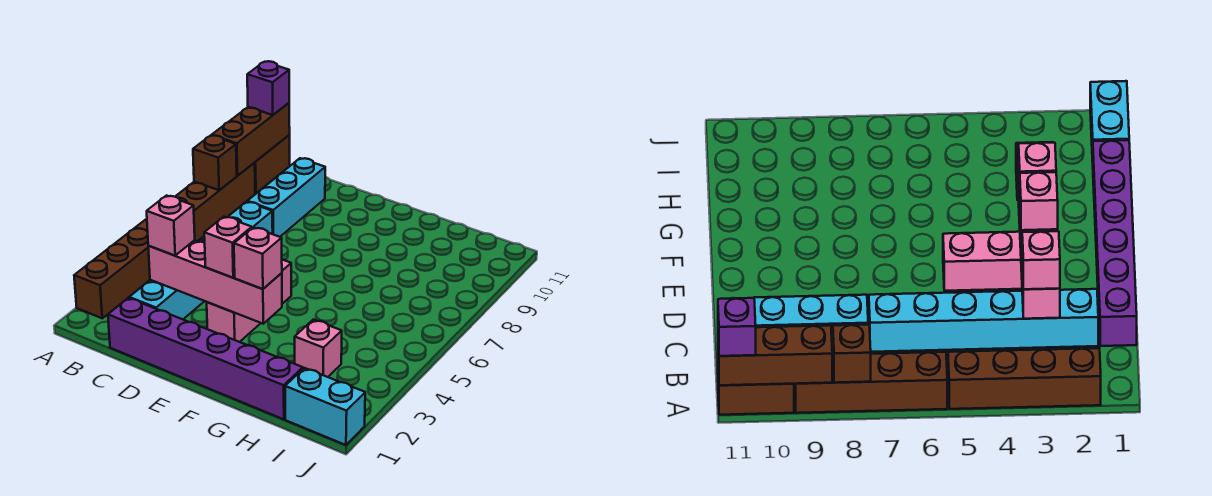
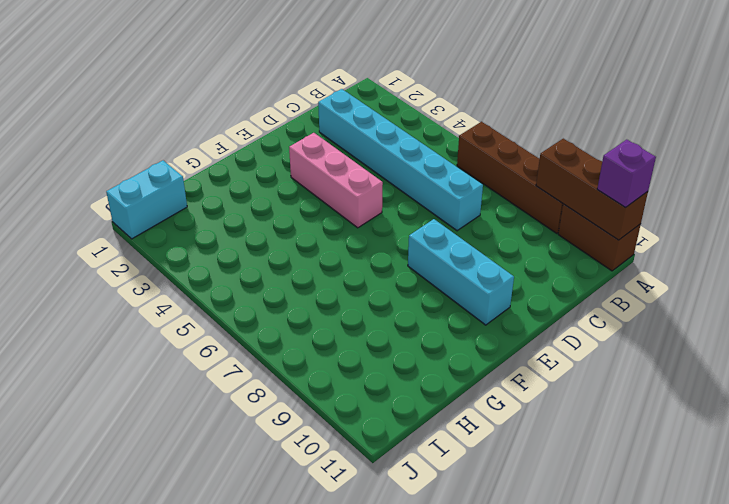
cyan brick E8:E10 level 1 -> cyan brick C8:C10 level 1
none -> brown brick A2:A5 level 1
none -> purple brick C1:H1 level 1
none -> pink brick H3 level 1

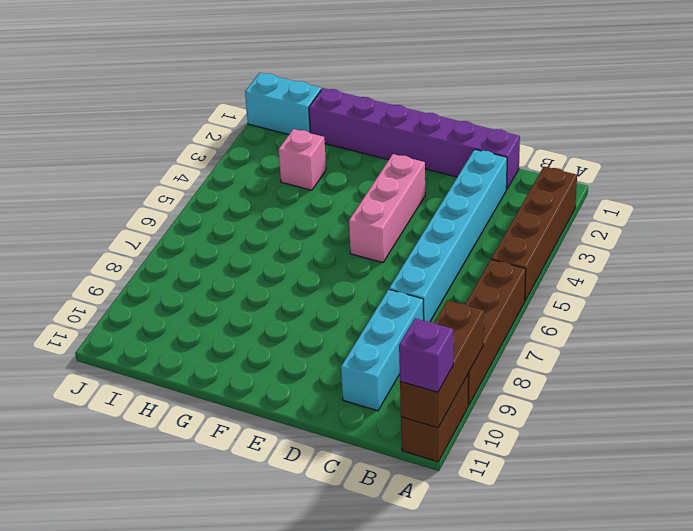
none -> brown brick A8 level 2
none -> pink brick C3:F3 level 2
none -> pink brick C3 level 3

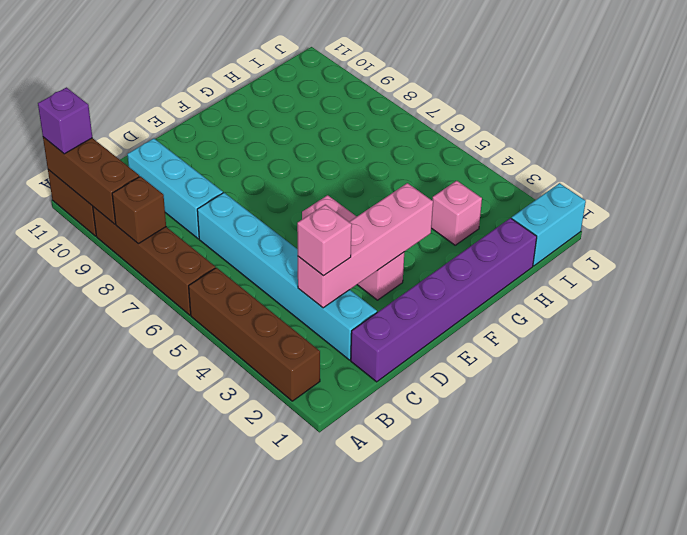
none -> pink brick E3 level 3
none -> pink brick F3 level 3

